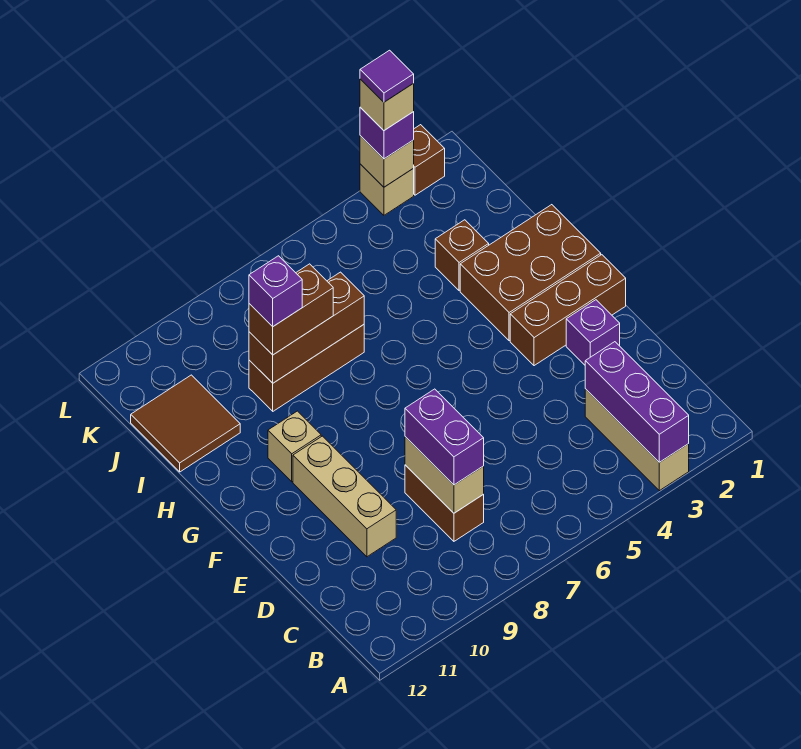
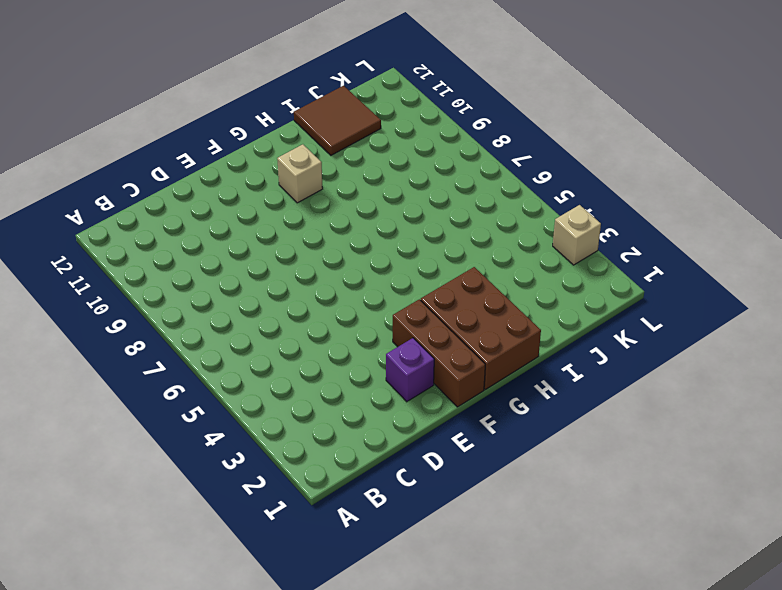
none -> tan brick A3:C3 level 1
none -> brown brick C8:D8 level 1
none -> tan brick D10:F10 level 1

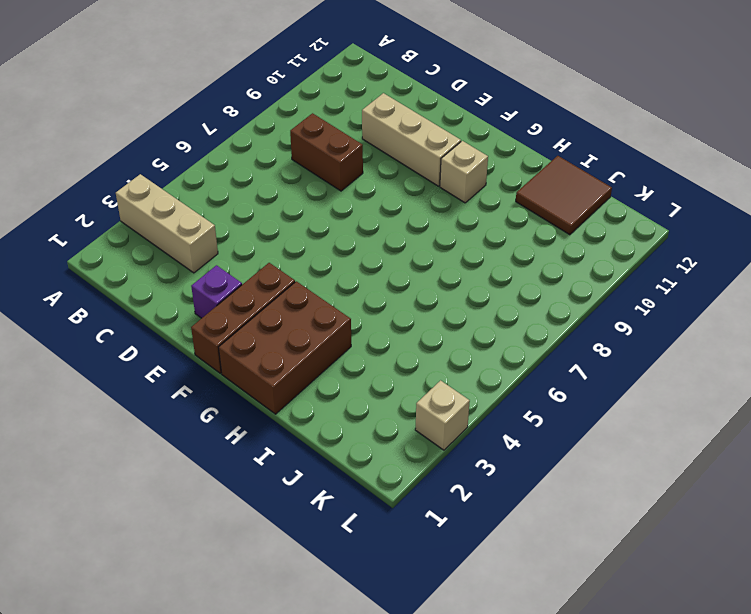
none -> brown brick I3 level 1
none -> brown brick I7:I9 level 1
none -> brown brick L2 level 1

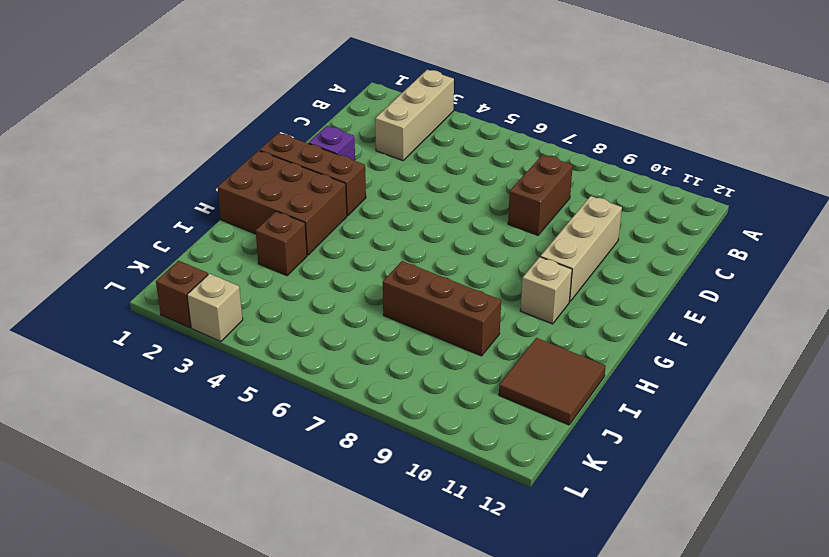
none -> purple brick A3:C3 level 2
none -> tan brick C8:D8 level 2
none -> brown brick I7:I9 level 2

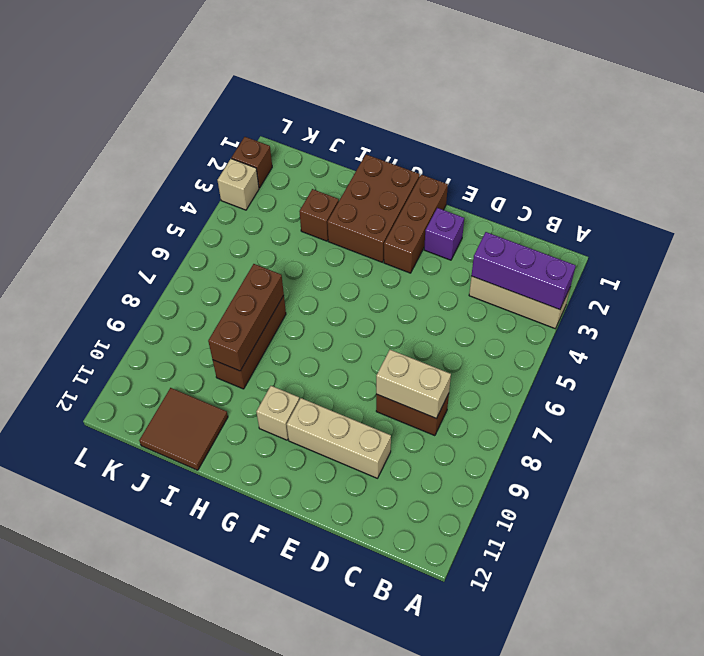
none -> tan brick L3 level 2
none -> purple brick C8:D8 level 3
none -> brown brick I8:I9 level 3

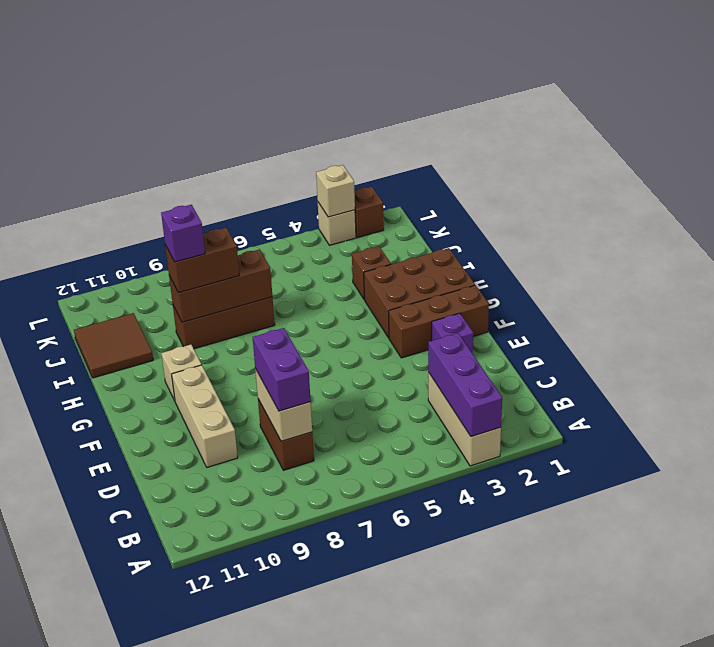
none -> purple brick L3 level 3
none -> tan brick L3 level 4
none -> purple tile L3 level 5

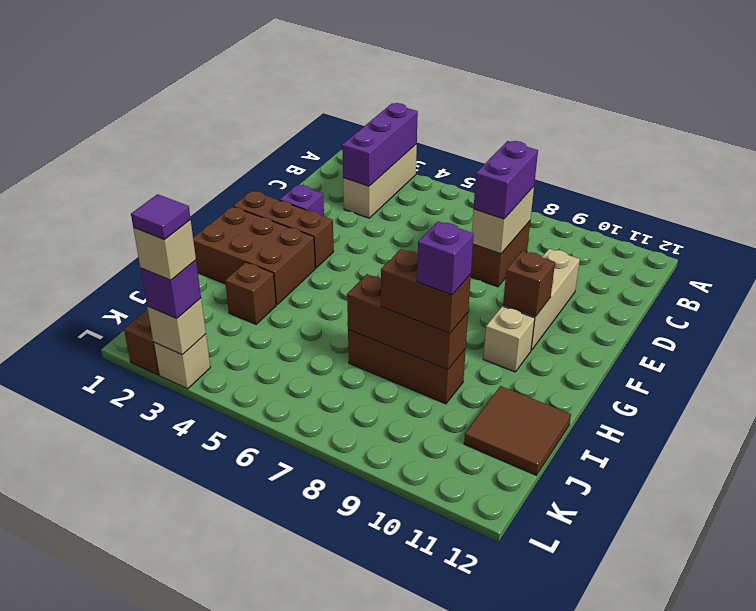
brown brick F10 level 2 -> none

